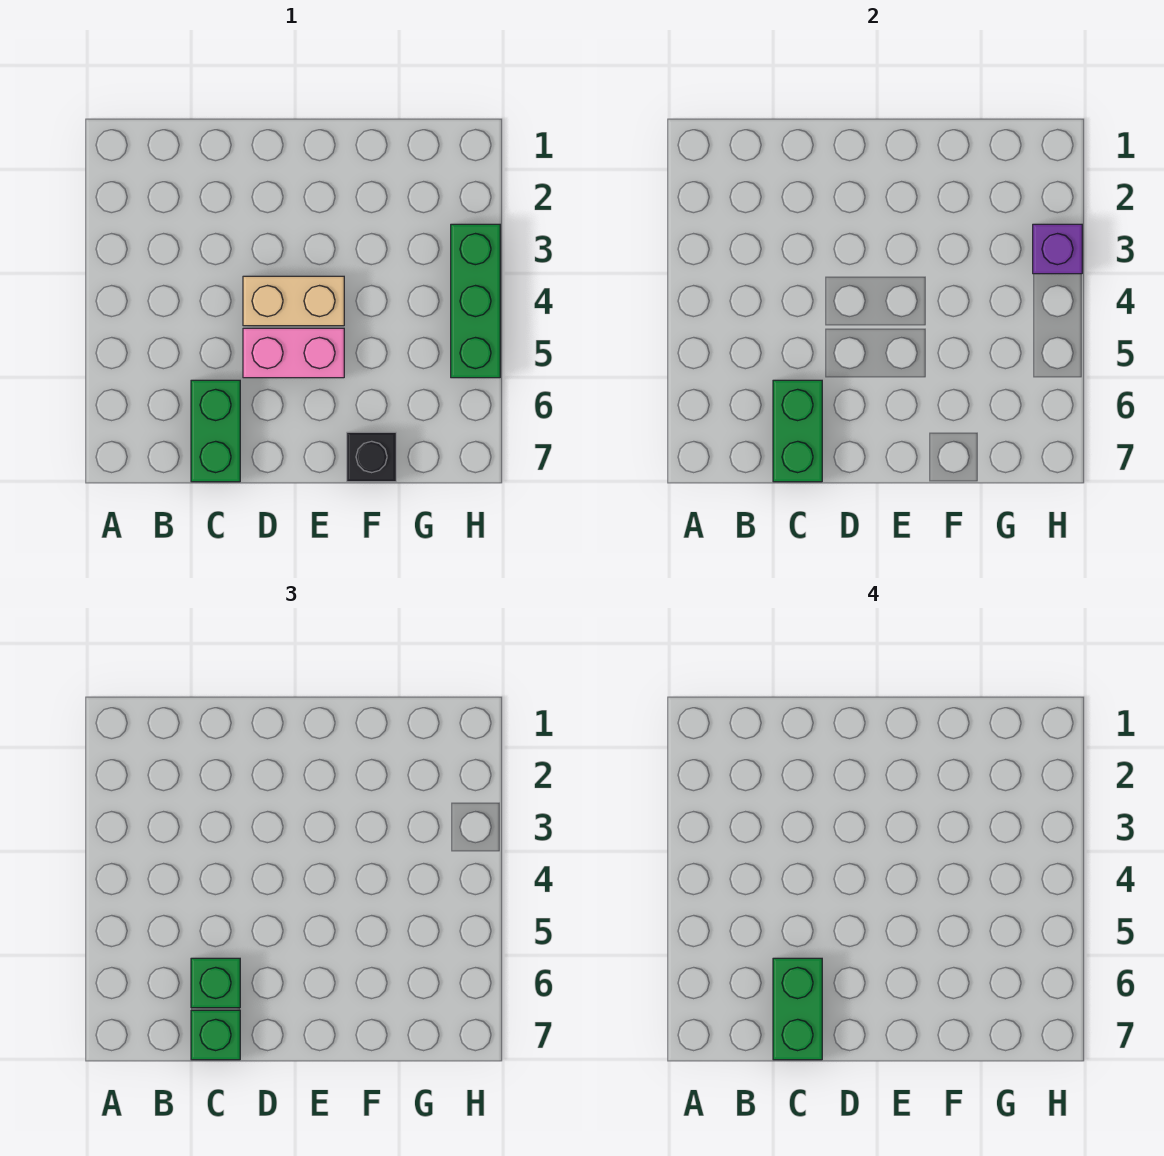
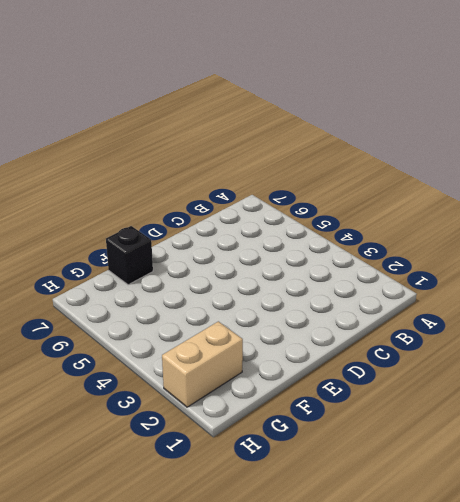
tan brick G2:H2 level 1 -> tan brick D4:E4 level 1
none -> green brick C6:C7 level 1
none -> pink brick D5:E5 level 1

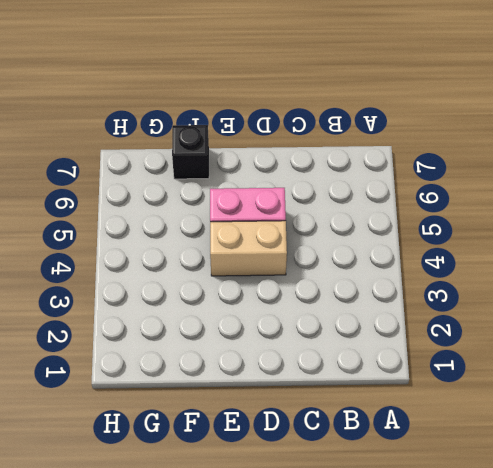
none -> green brick C6:C7 level 1
none -> green brick H3:H5 level 1

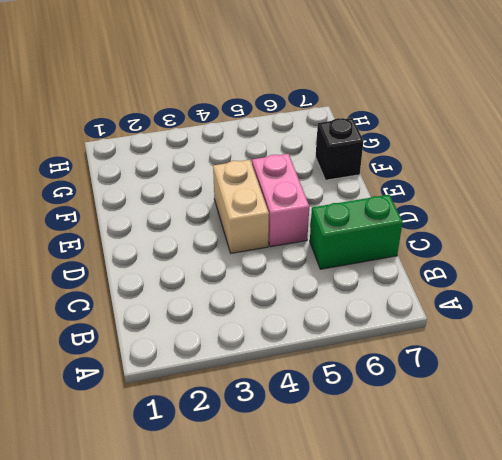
none -> green brick H3:H5 level 1
none -> green brick C6:C7 level 2

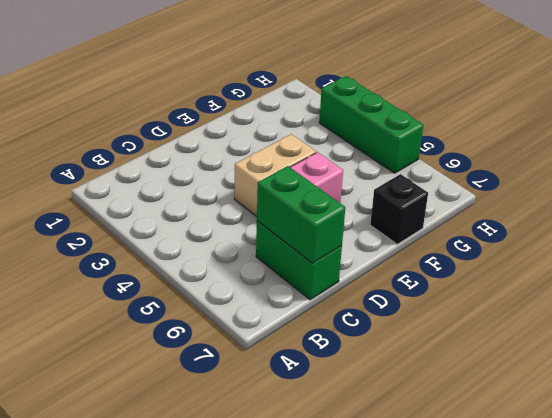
none -> purple brick H3 level 2
none -> green brick C6 level 3

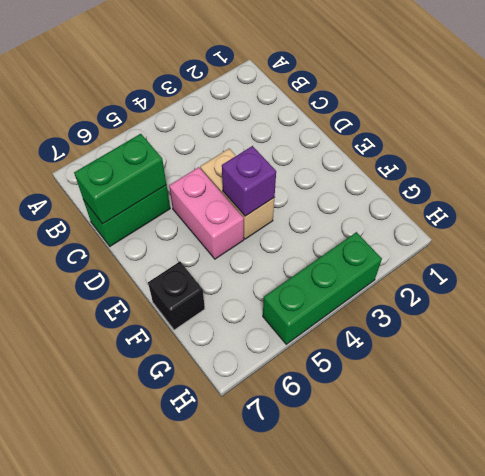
purple brick E4 level 2 -> purple brick H3 level 2
none -> green brick C6 level 3
none -> green brick C7 level 3

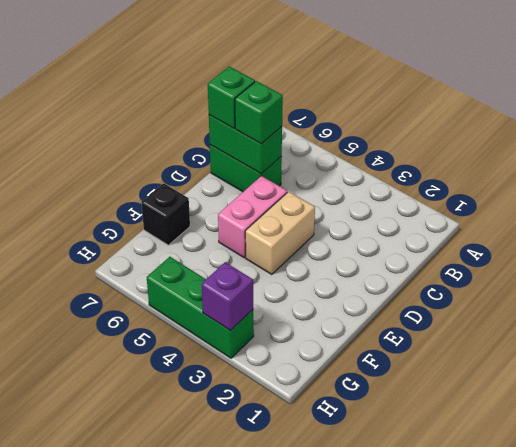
none -> green brick C6:C7 level 4

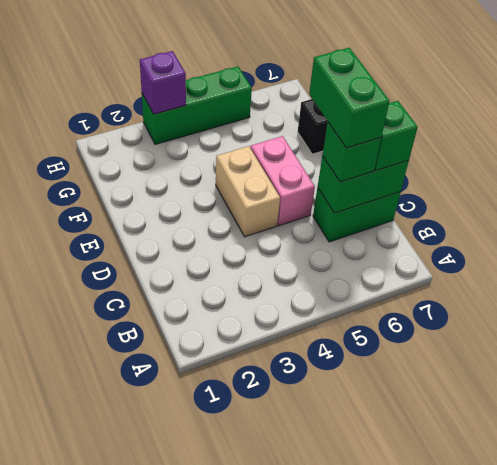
green brick C6:D6 level 4 -> green brick C6:C7 level 4

